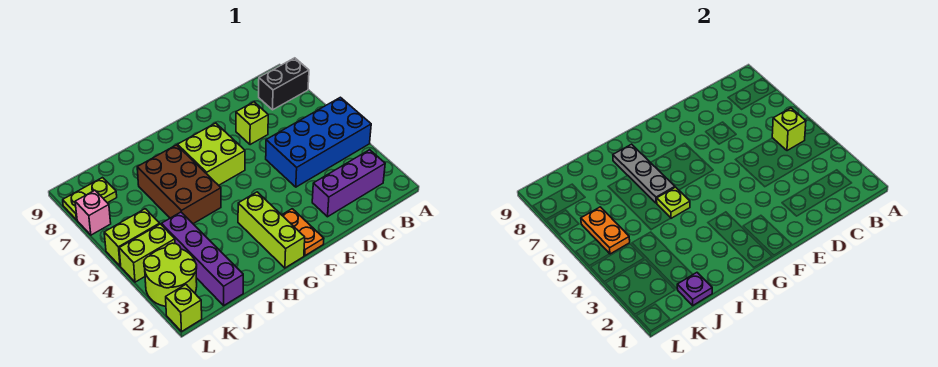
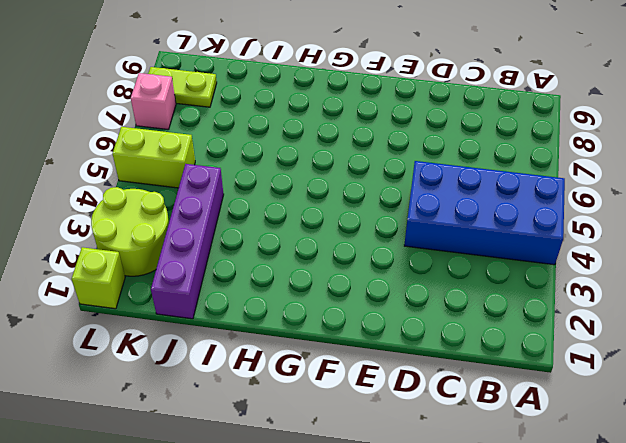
none -> black brick A8:B8 level 1
none -> purple brick B2:D2 level 1
none -> lime brick D7 level 1

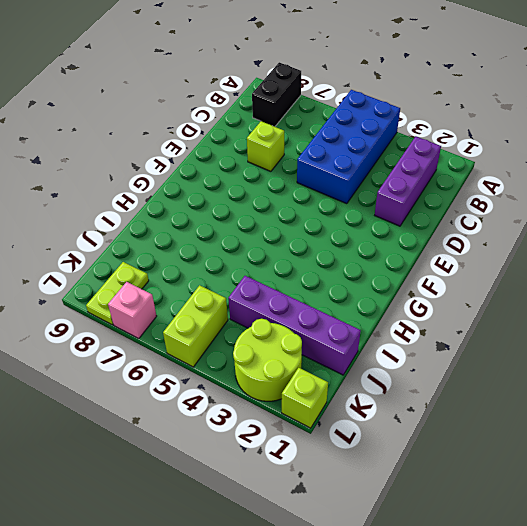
none -> orange plate F1:F2 level 1
none -> lime brick F6:G7 level 1
none -> lime brick G1:G3 level 1

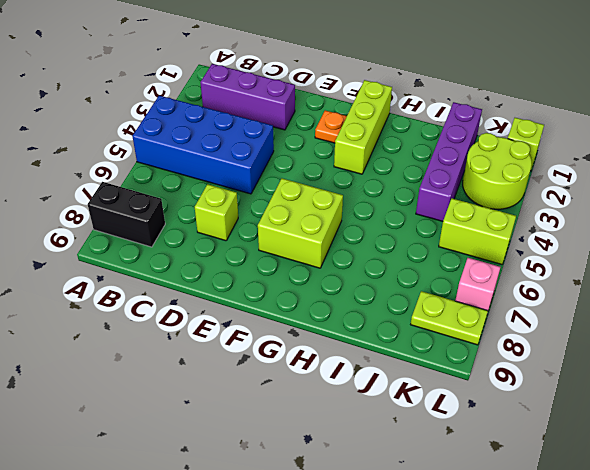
orange plate F2 level 1 -> orange plate F1:F2 level 1
none -> brown brick H5:I7 level 1
none -> lime brick K4:L4 level 1
none -> lime brick B5 level 2

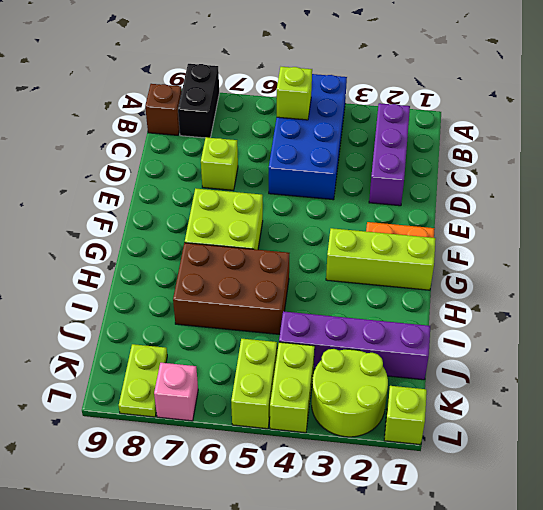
brown brick B9 level 1 -> none
none -> lime plate H5 level 2
none -> grey plate H6:H8 level 2
none -> purple plate J1 level 2

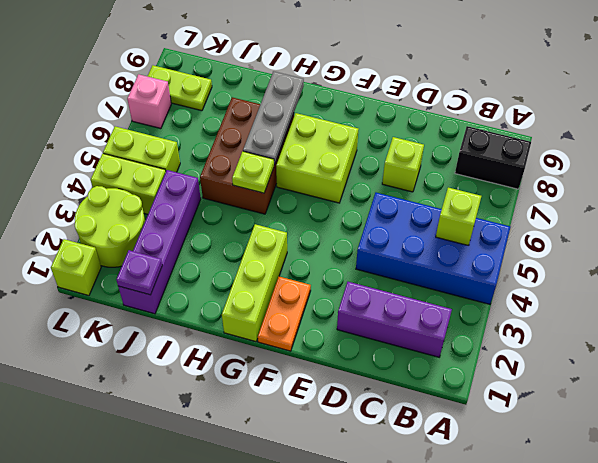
none -> orange plate K5:K6 level 2

